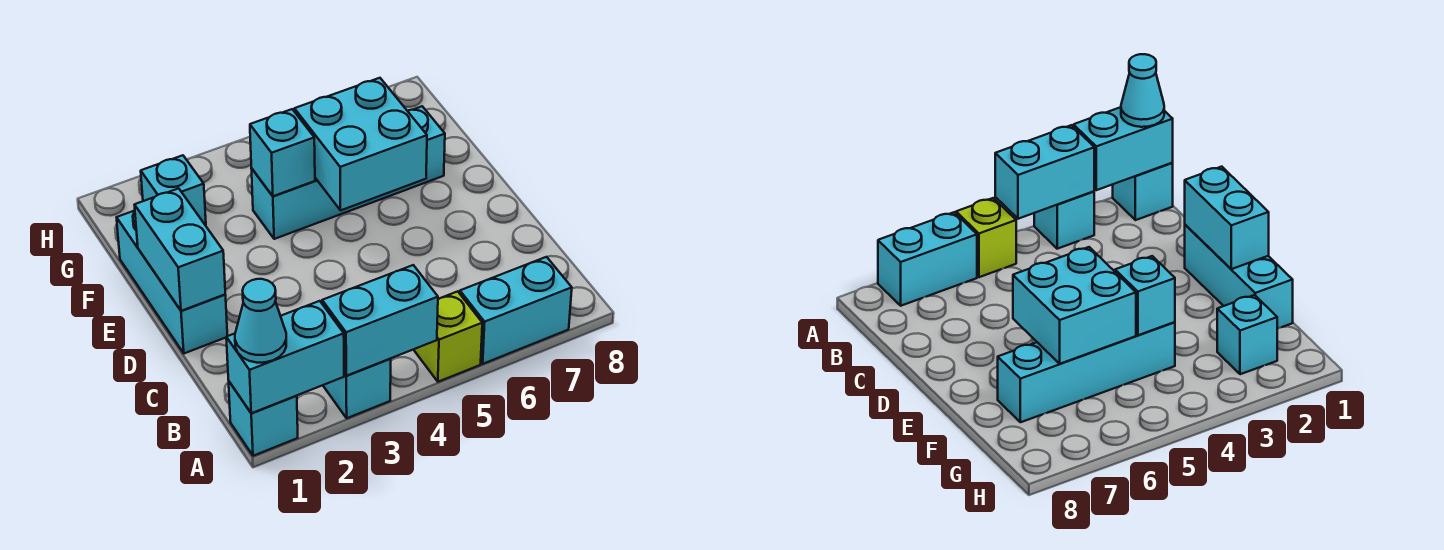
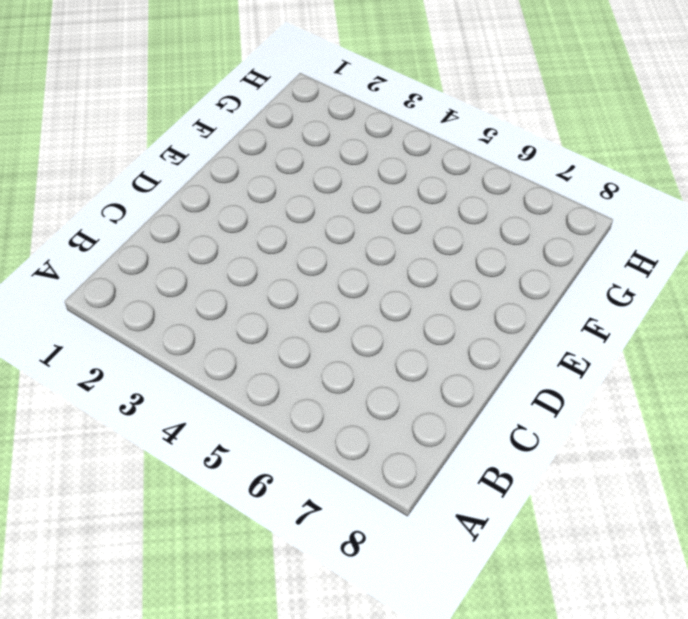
none -> cyan brick A1 level 1
none -> cyan brick A3 level 1
none -> lime brick A5 level 1

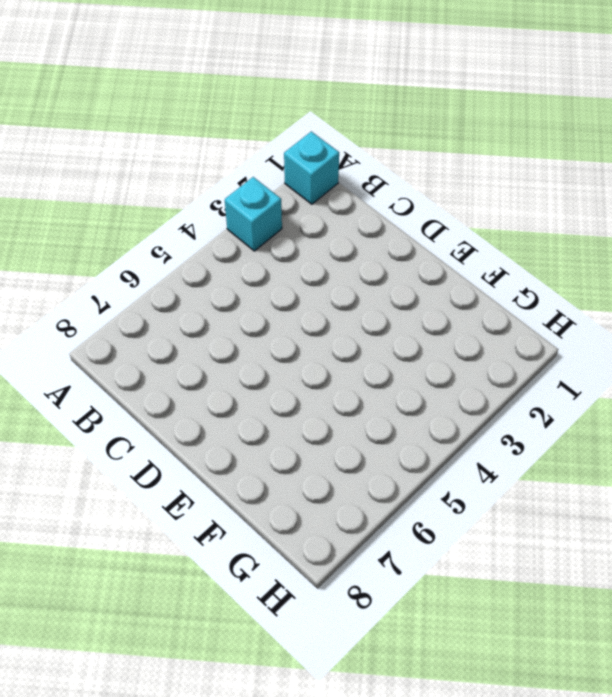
none -> lime brick A5 level 1
none -> cyan brick A6:A7 level 1
none -> cyan brick D1:F1 level 1

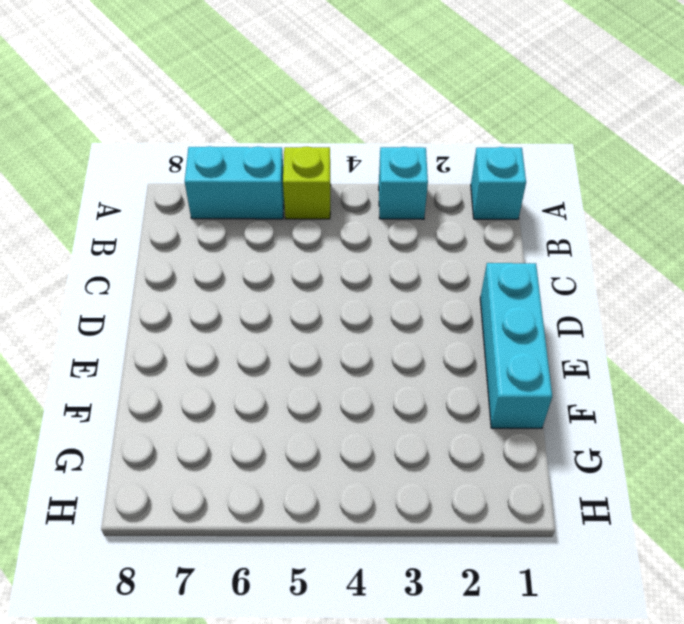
none -> cyan brick F4:F7 level 1
none -> cyan brick G2 level 1
none -> cyan brick A1:A2 level 2

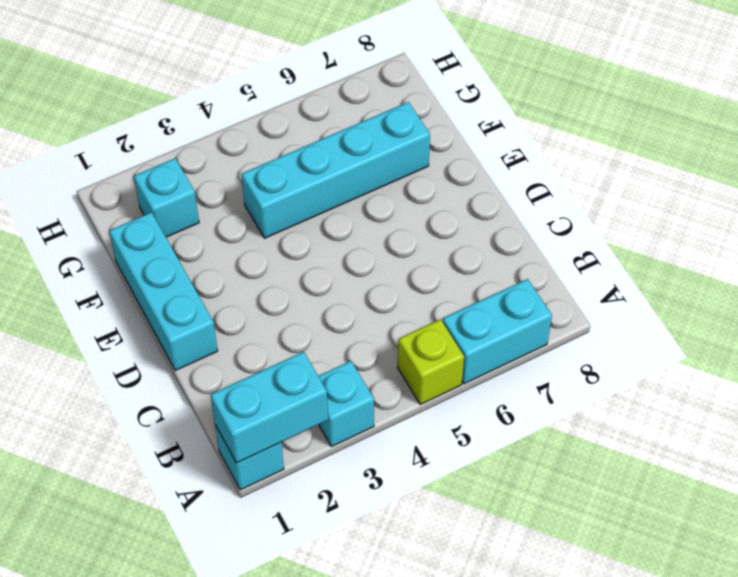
none -> cyan brick A3:A4 level 2
none -> cyan brick D1:E1 level 2
none -> cyan brick E5:F6 level 2

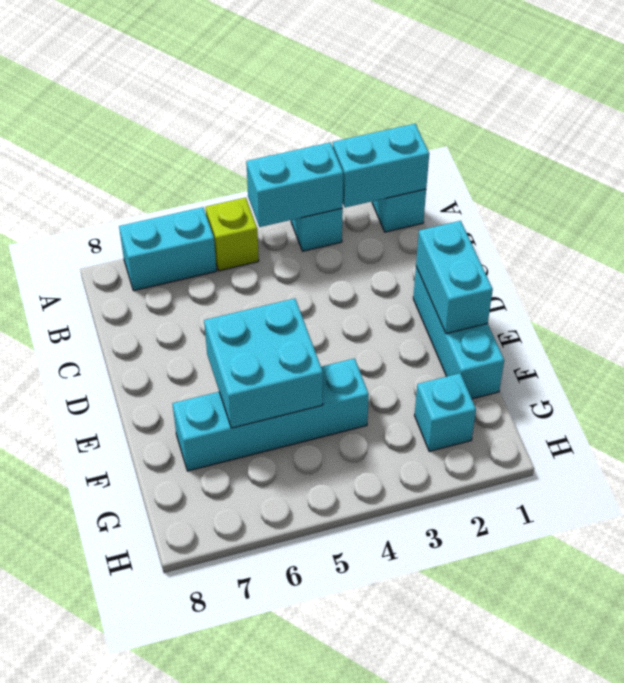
none -> cyan brick F4 level 2
none -> cyan cone A1 level 3

